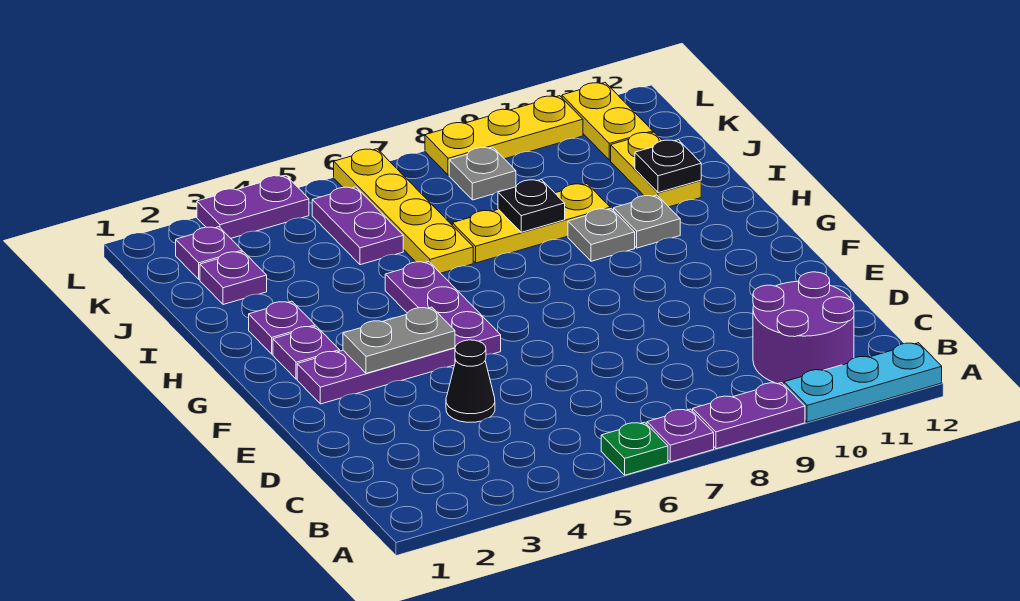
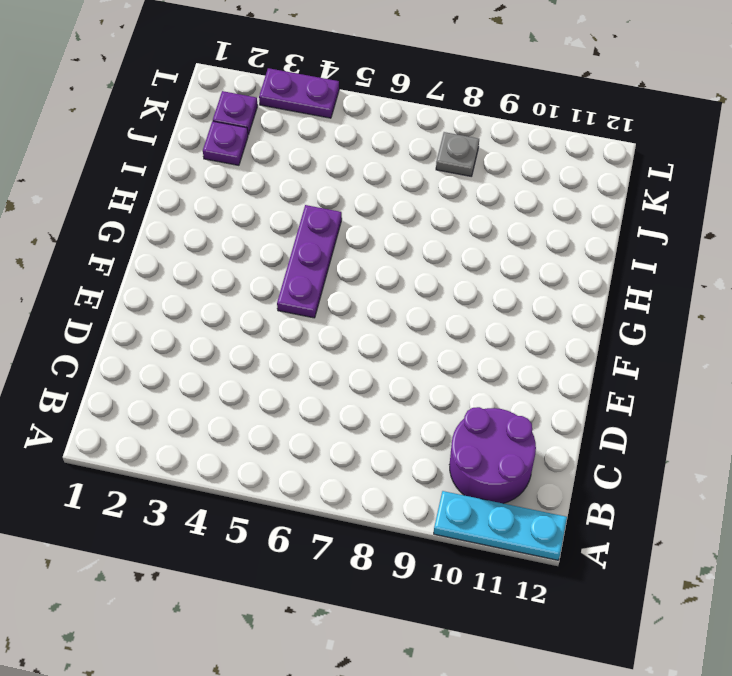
none -> green plate A6 level 1
none -> purple plate A7 level 1
none -> purple plate A8:A9 level 1

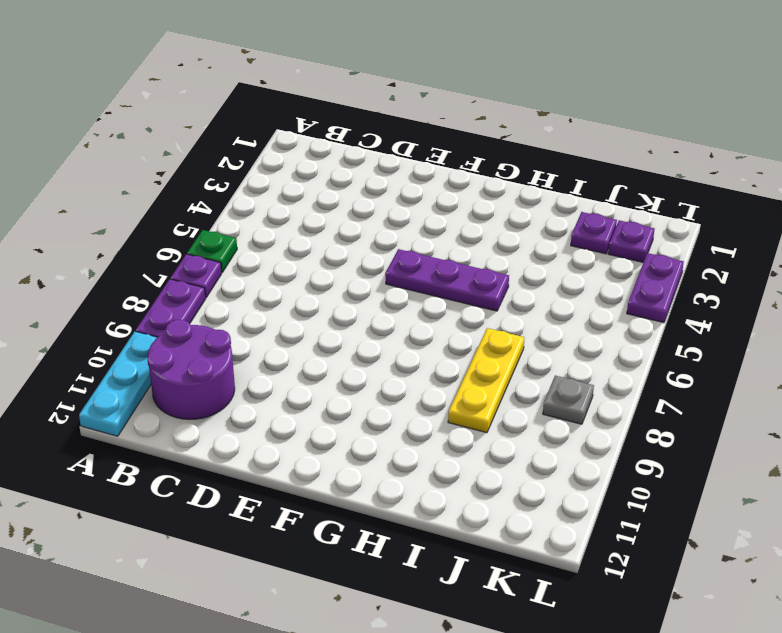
none -> black cone D4 level 1
none -> purple plate F2:F4 level 1
none -> purple plate G2 level 1

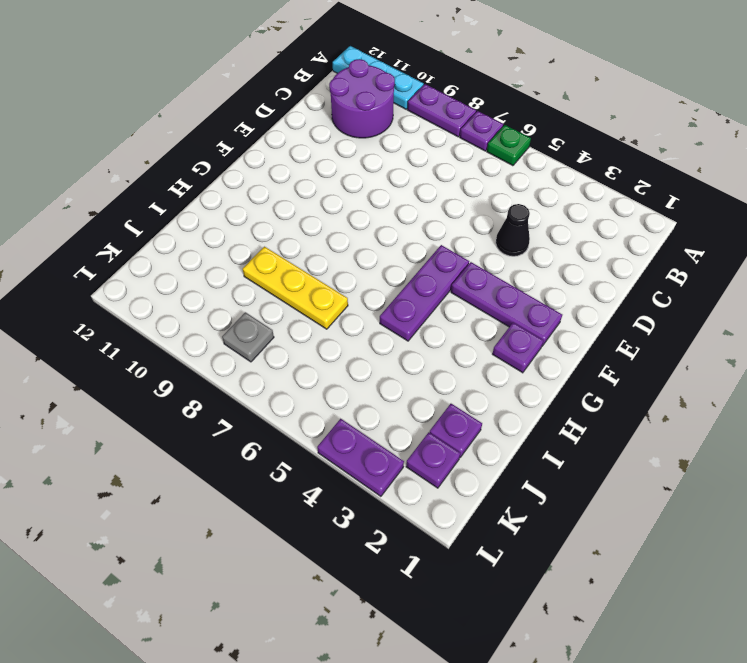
none -> purple plate H2 level 1
none -> grey plate H9 level 1
none -> grey plate H10 level 1

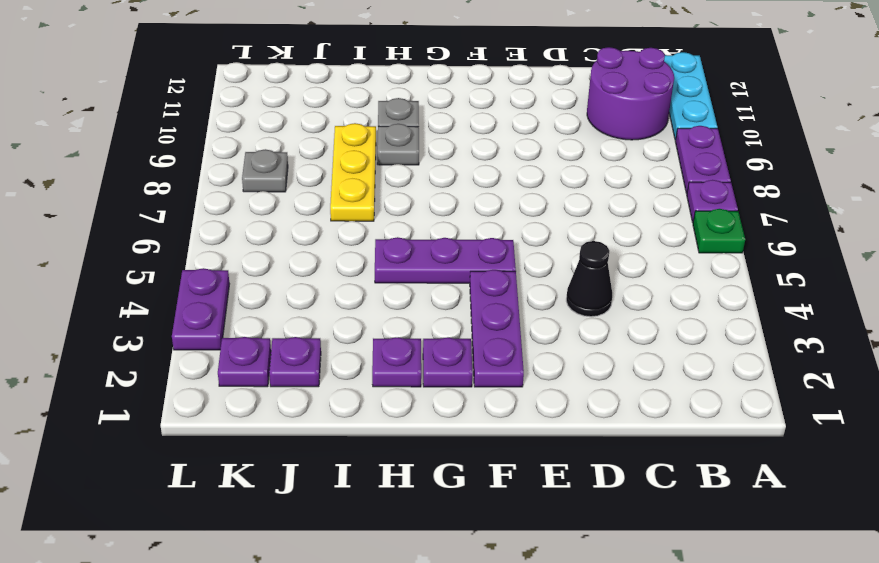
none -> yellow plate I6:L6 level 1
none -> yellow plate I11:J11 level 1
none -> purple plate J5:K5 level 1

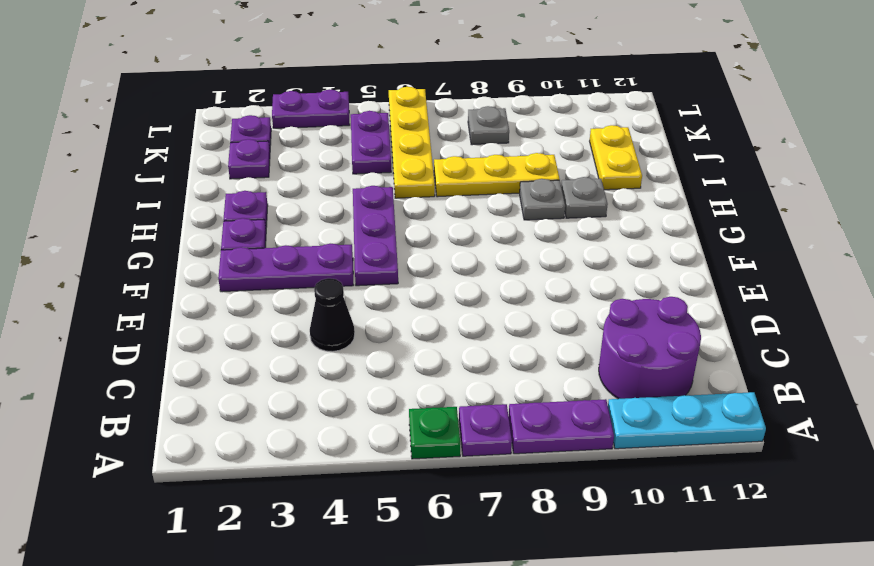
none -> yellow plate K11:L11 level 1
none -> yellow plate L8:L10 level 1
none -> grey plate F3:F4 level 2

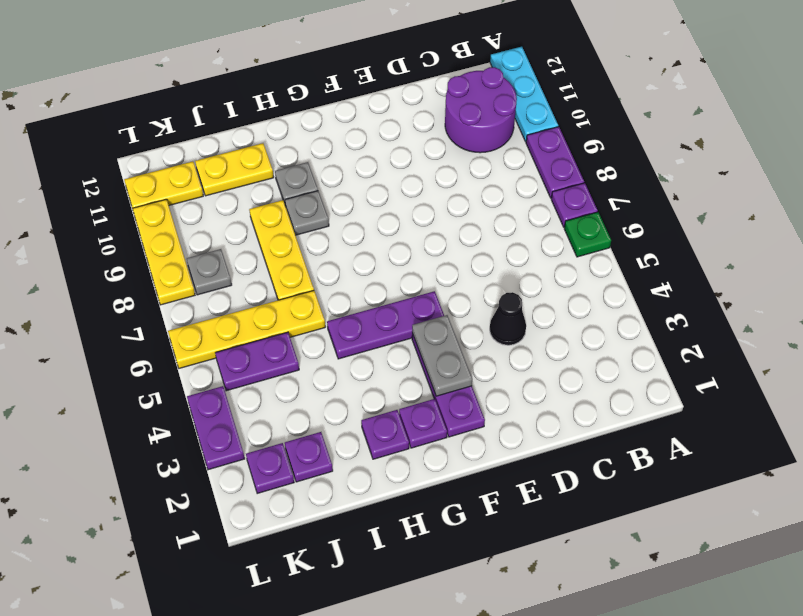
none -> black plate I8 level 2
none -> black plate I11 level 2

